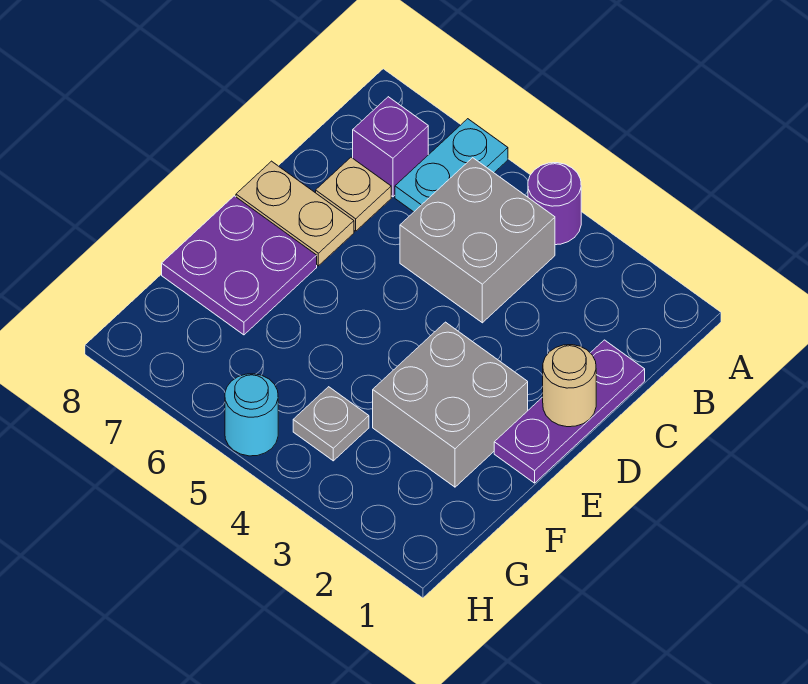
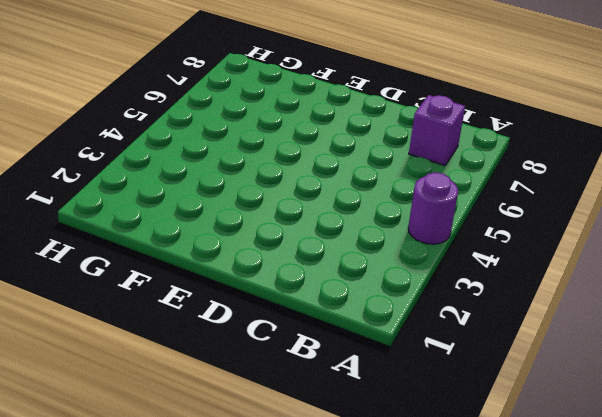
none -> cyan plate A6:B6 level 1
none -> grey brick B4:C5 level 1
none -> purple plate C1:E1 level 1

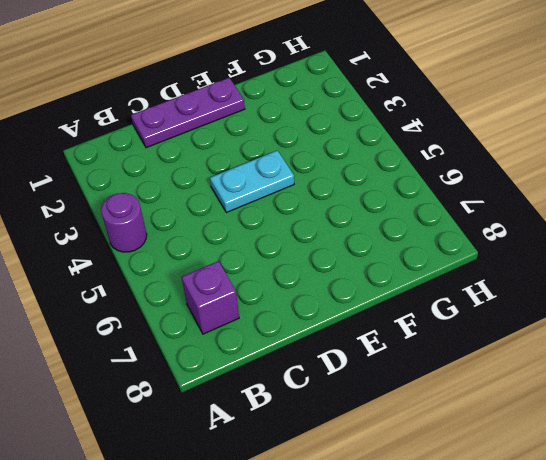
cyan plate D4:E4 level 1 -> cyan plate A6:B6 level 1
none -> grey brick B4:C5 level 1
none -> tan plate C7 level 1
none -> tan plate D7:D8 level 1

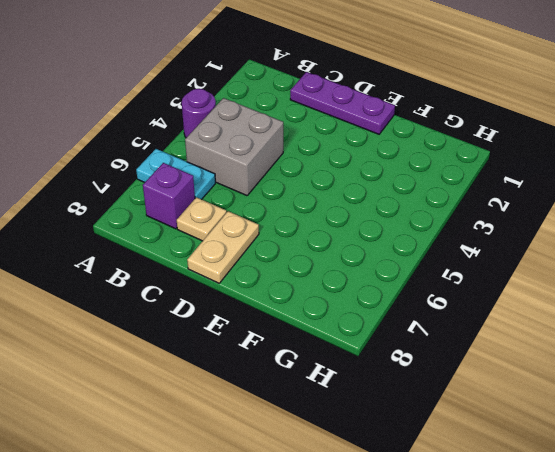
none -> grey brick E2:F3 level 1
none -> purple plate E7:F8 level 1
none -> grey plate G4 level 1

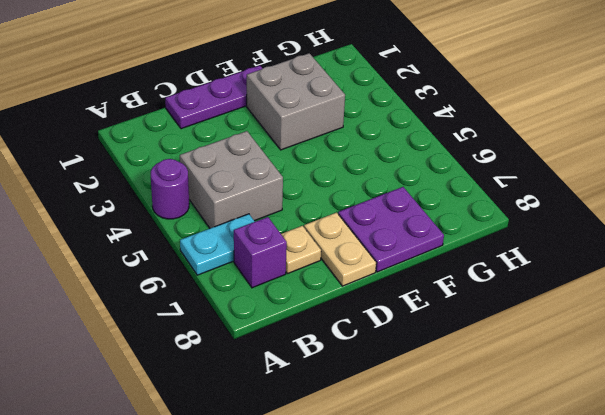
none -> grey plate G4 level 1
none -> cyan round brick H5 level 1
none -> tan round brick D1 level 2

